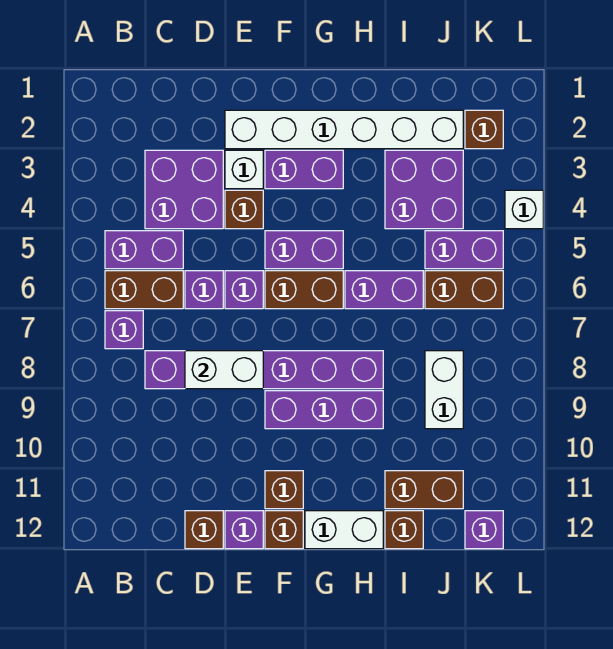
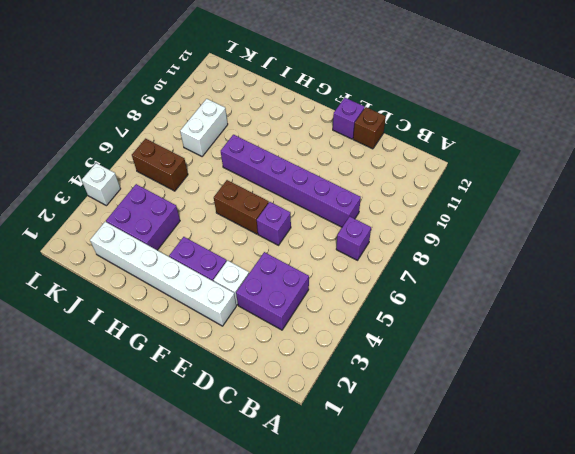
none -> purple brick B5:C5 level 1
none -> brown brick B6:C6 level 1
none -> purple brick D6 level 1
none -> brown brick E4 level 1

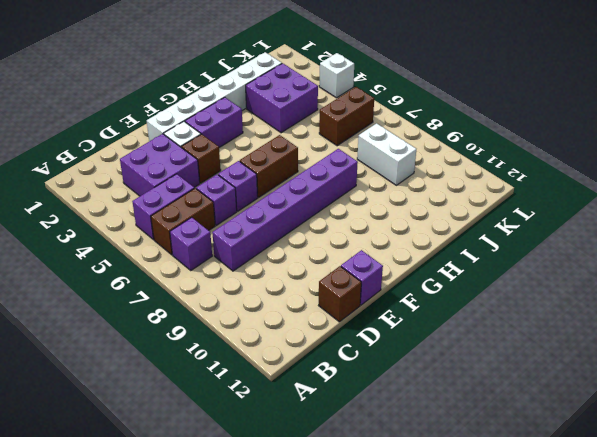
none -> purple brick F5:G5 level 1
none -> purple brick F9:H9 level 1
none -> brown brick F11 level 1
none -> brown brick F12 level 1

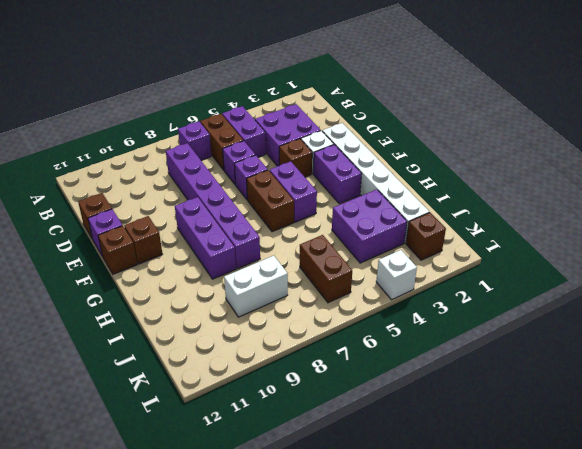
none -> white brick G12:H12 level 1
none -> purple brick H6:I6 level 1
none -> brown brick I11:J11 level 1
none -> brown brick I12 level 1

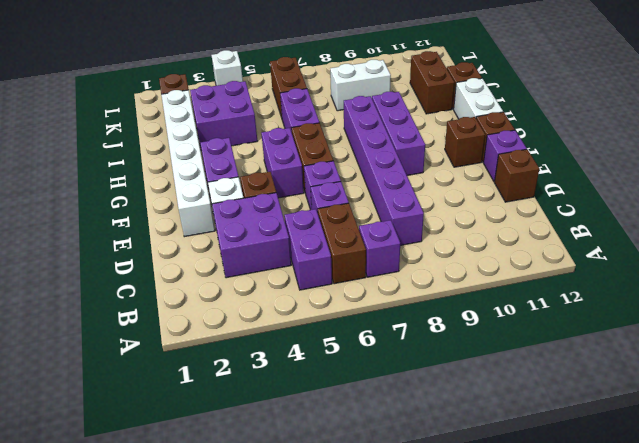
none -> purple brick J5:K5 level 1
none -> purple brick K12 level 1
none -> white brick D8:E8 level 2

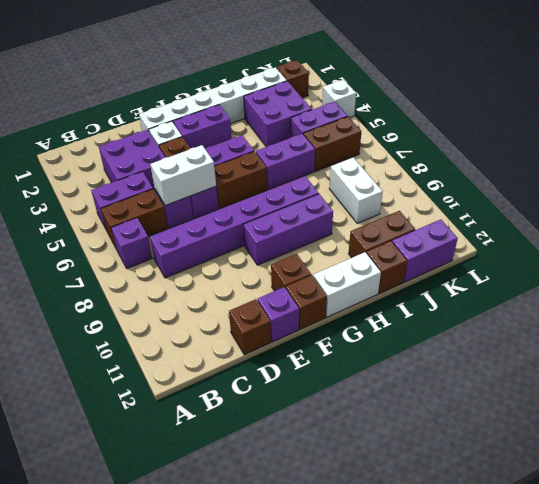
white brick D6:E6 level 2 -> white brick D8:E8 level 2
purple brick J12:K12 level 1 -> purple brick K12 level 1

